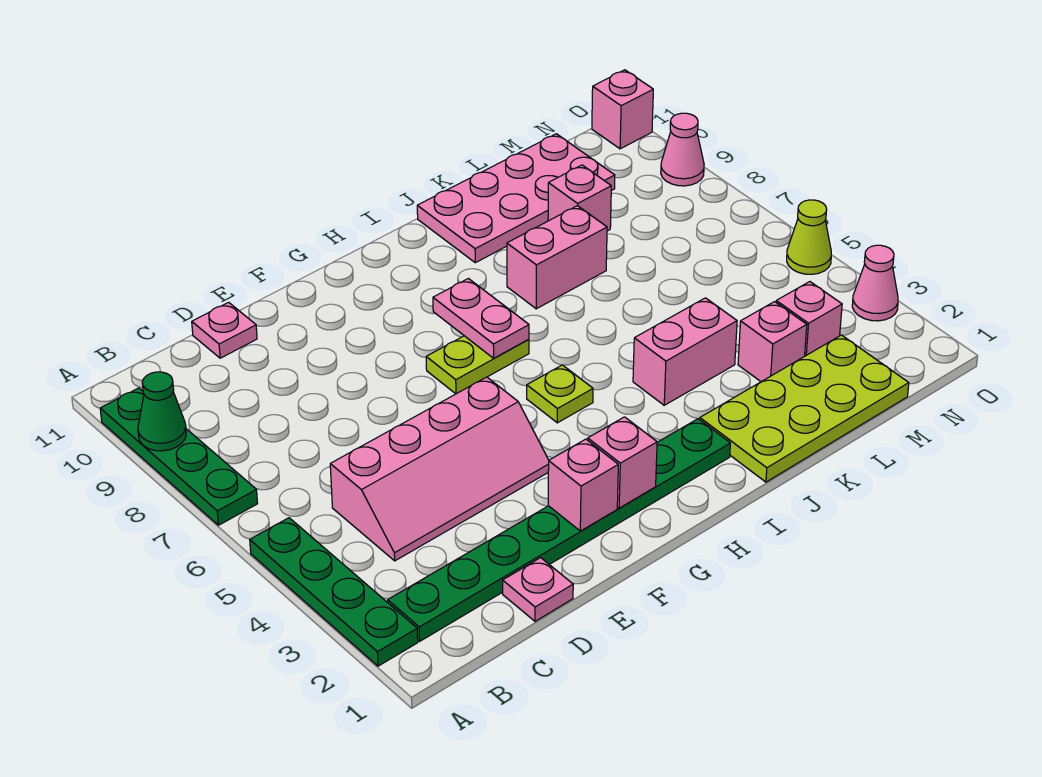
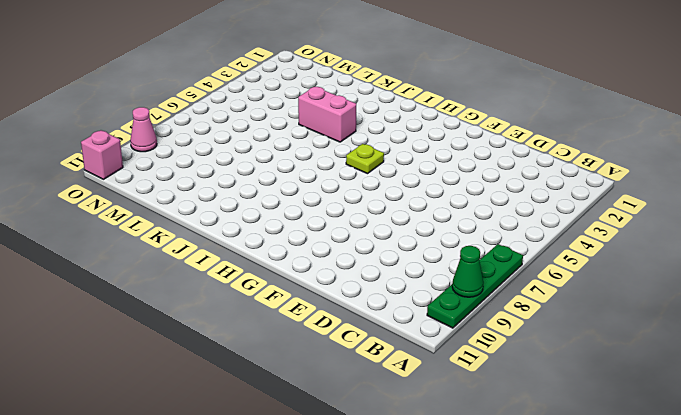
none -> green plate A2:A5 level 1
none -> green plate B2:I2 level 1
none -> pink slope C4:F5 level 1 top 5

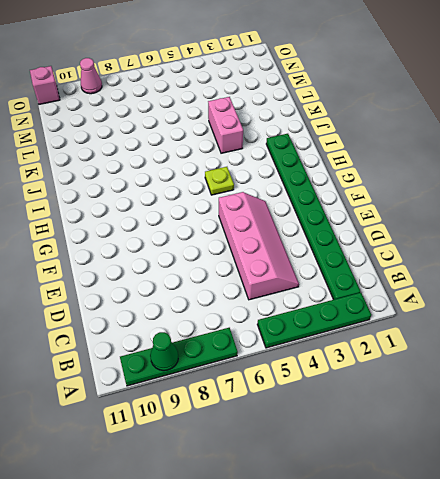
none -> pink plate D1 level 1
none -> pink plate D11 level 1
none -> lime plate G7:H7 level 1

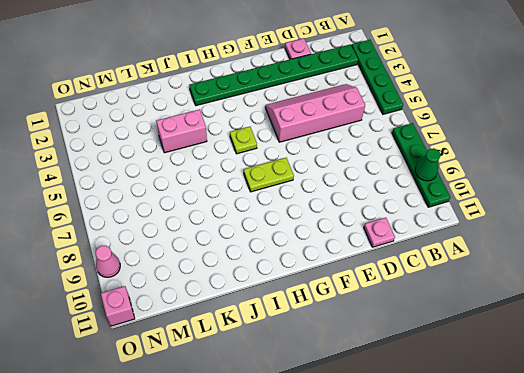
none -> lime plate J1:M2 level 1
none -> pink brick J8:K8 level 1
none -> pink plate J10:M11 level 1

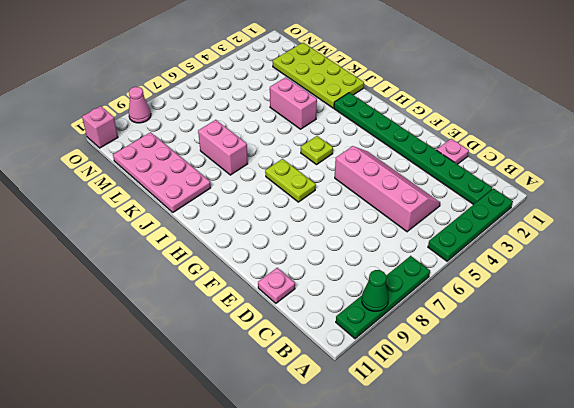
none -> pink brick L3 level 1
none -> pink brick L9 level 1
none -> pink brick M3 level 1

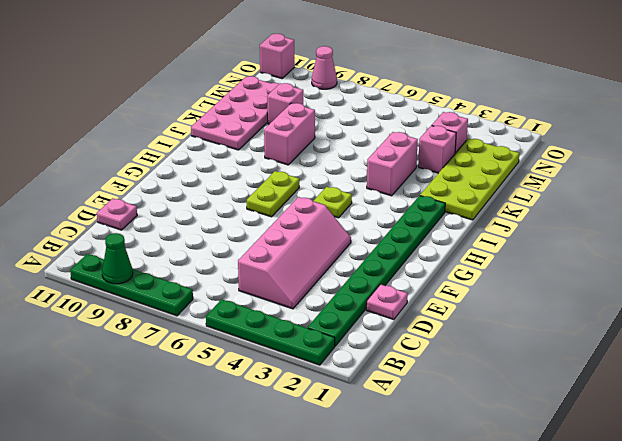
none -> pink cone O3 level 1
none -> lime cone O5 level 1
none -> pink brick F2 level 2

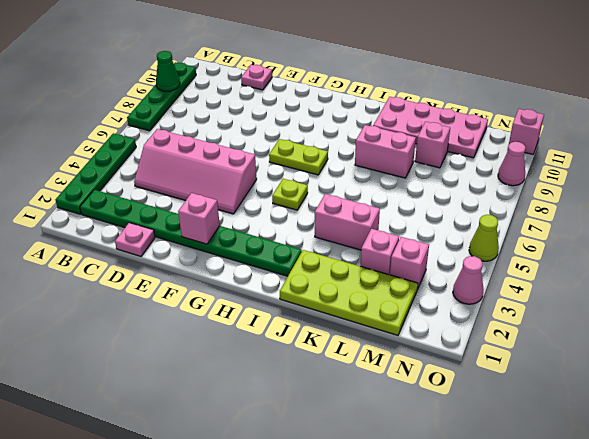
none -> pink brick G2 level 2
none -> pink plate H7:H8 level 2

